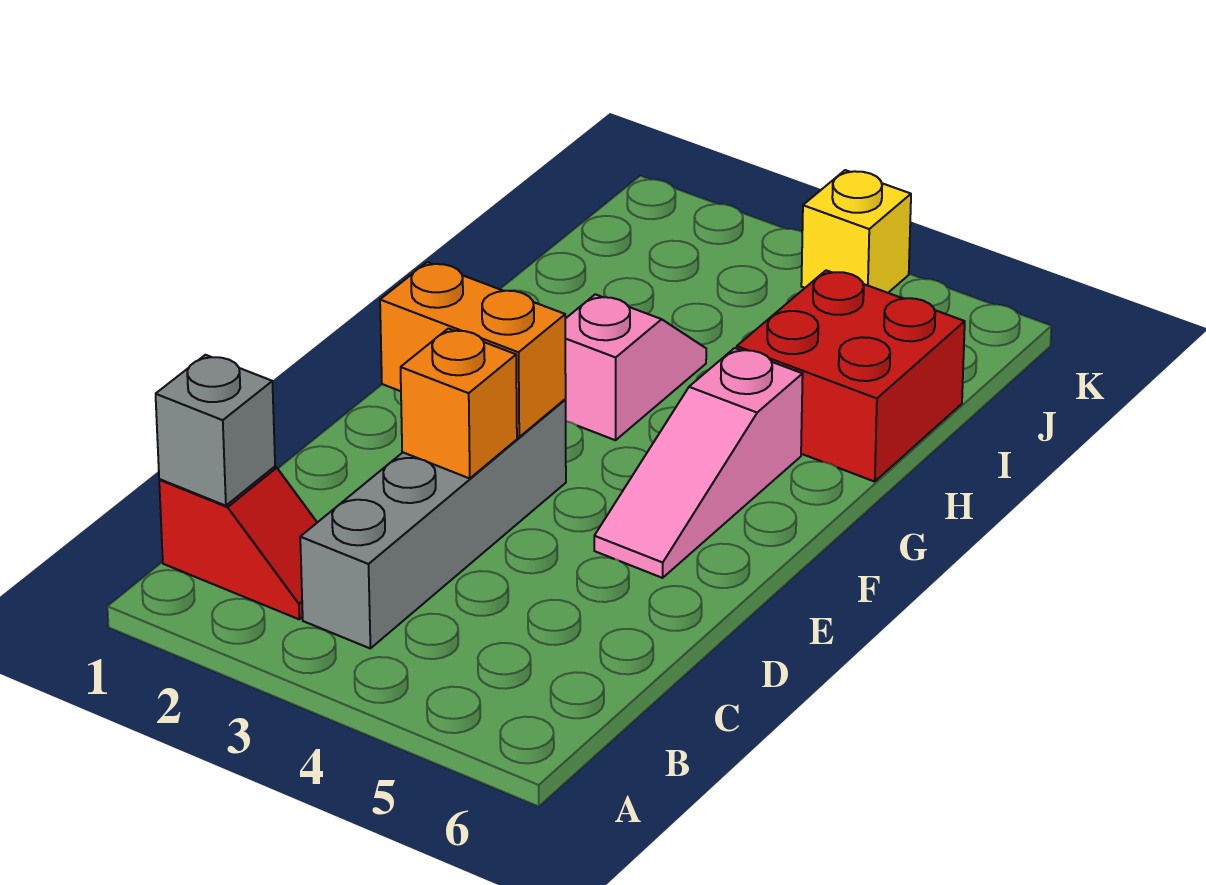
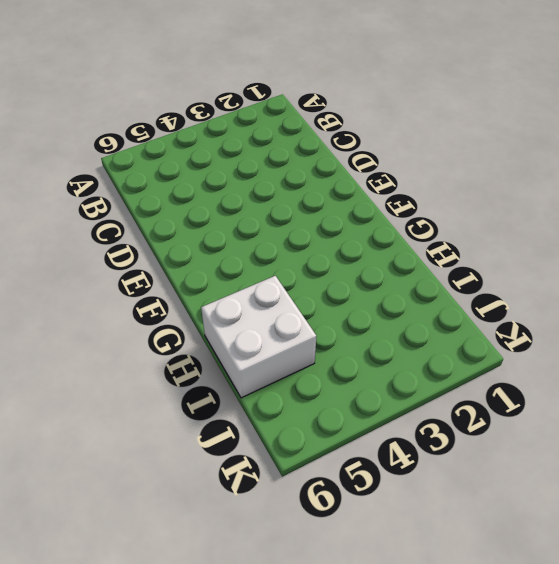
white brick H5:I6 level 1 -> red brick H5:I6 level 1
none -> red slope B1:B2 level 1 top 1
none -> grey brick B3:E3 level 1

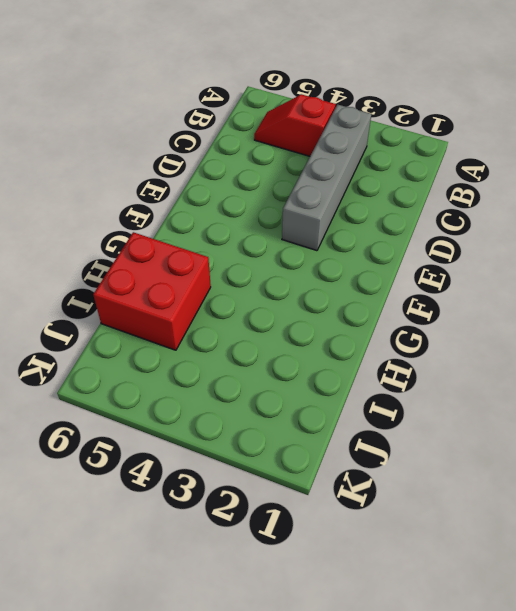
red slope B4:B5 level 1 top 4 -> red slope B1:B2 level 1 top 1
none -> pink slope E5:G5 level 1 top G
none -> pink slope G3:H3 level 1 top G

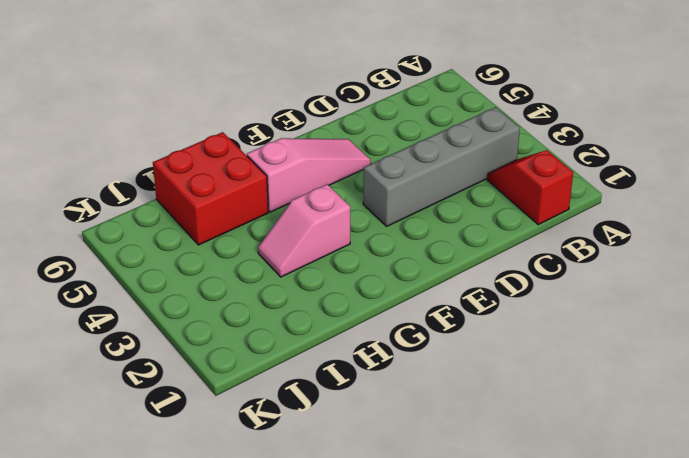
none -> yellow brick K4 level 1
none -> grey brick B1 level 2

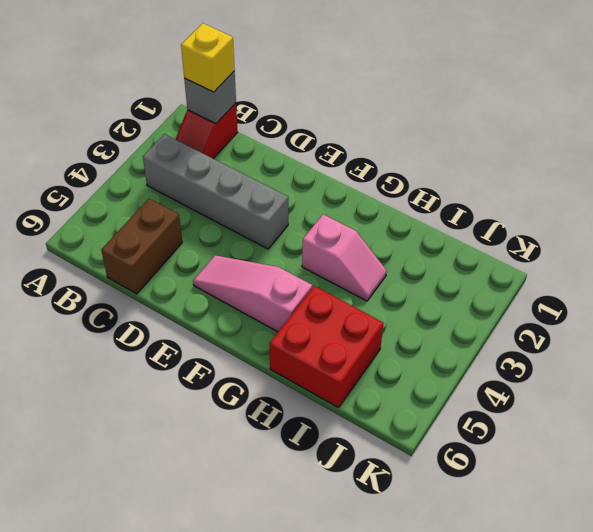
yellow brick B1 level 3 -> yellow brick K4 level 1
brown brick C5:C6 level 1 -> none
none -> orange brick D3 level 2
none -> orange brick E2:E3 level 2

